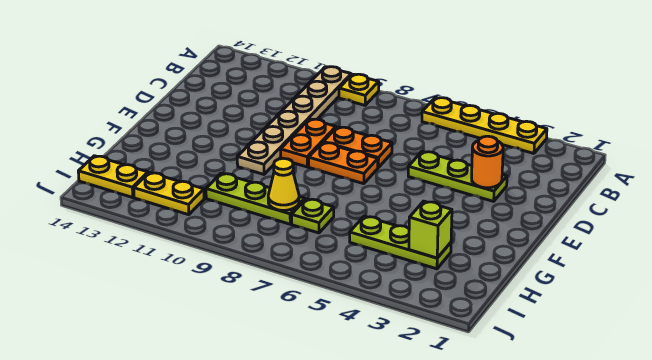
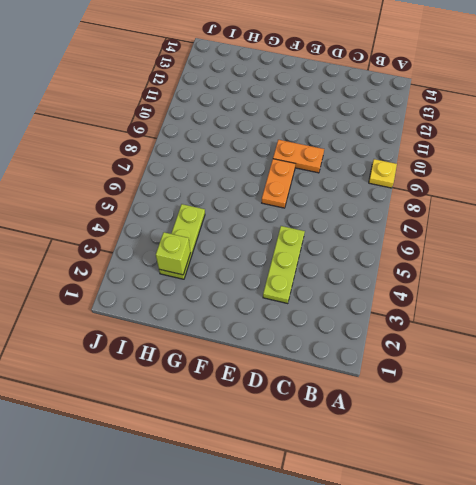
none -> yellow plate A3:A6 level 1
none -> tan plate A10:F10 level 1
none -> orange plate D7:D8 level 1

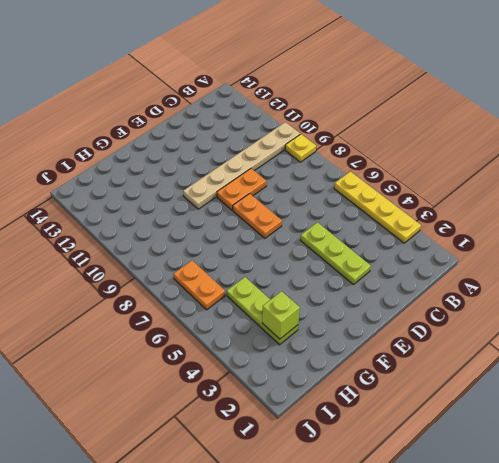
orange plate I6:I7 level 1 -> orange plate D7:D8 level 1
none -> lime plate H7 level 1
none -> lime plate H8:H10 level 1
none -> yellow plate I11:I12 level 1

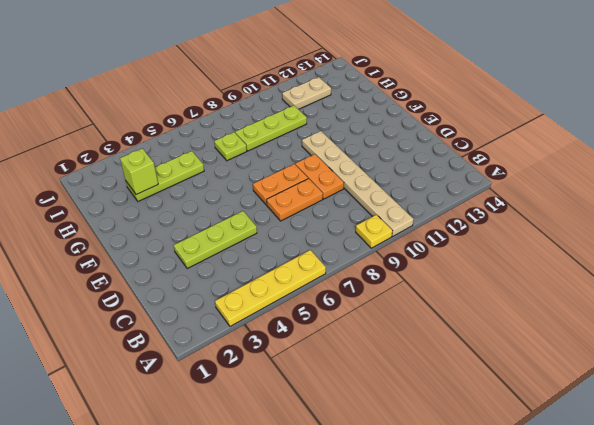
tan plate I11:I12 level 1 -> yellow plate I11:I12 level 1
none -> yellow plate I13:I14 level 1
none -> orange round brick D3 level 2
none -> yellow cone H8 level 2

